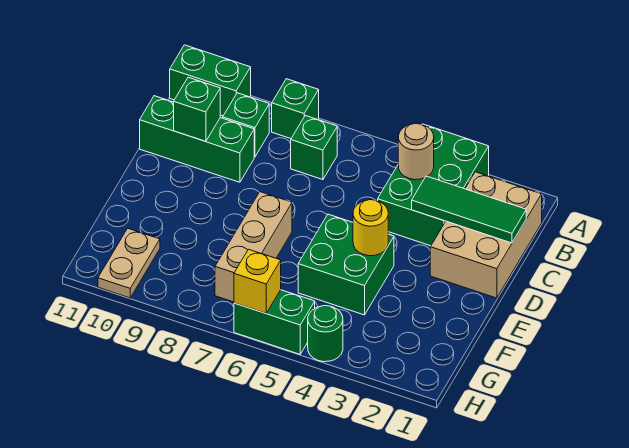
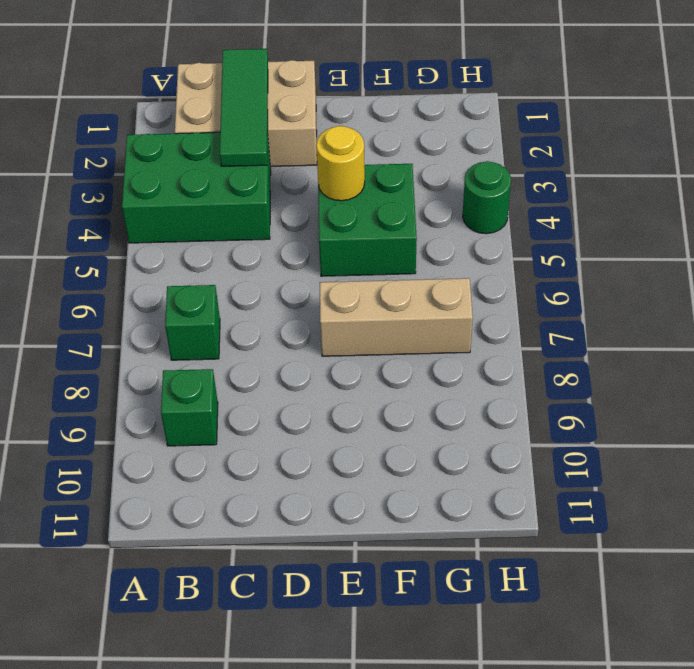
none -> green brick A8 level 1
none -> green brick A10:A11 level 1
none -> green brick C9:C11 level 1

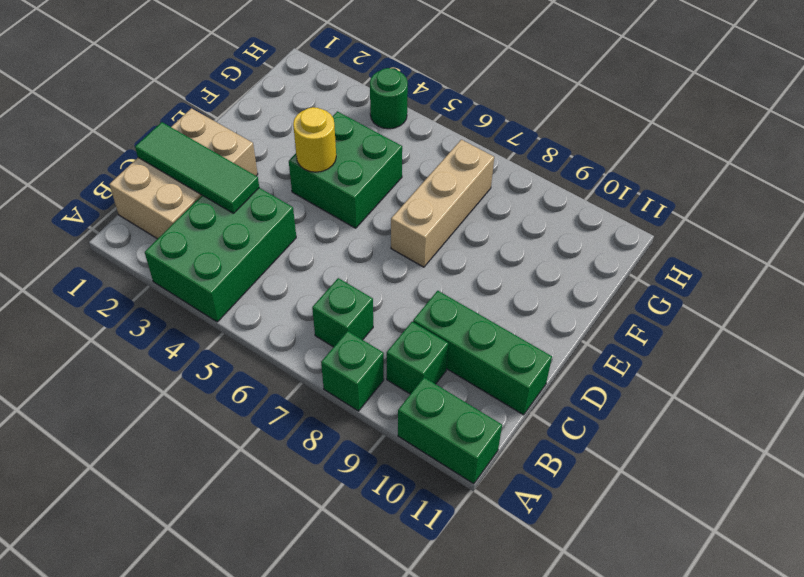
none -> tan plate G10:H10 level 1
none -> green brick H5:H6 level 1
none -> tan round brick B4 level 2

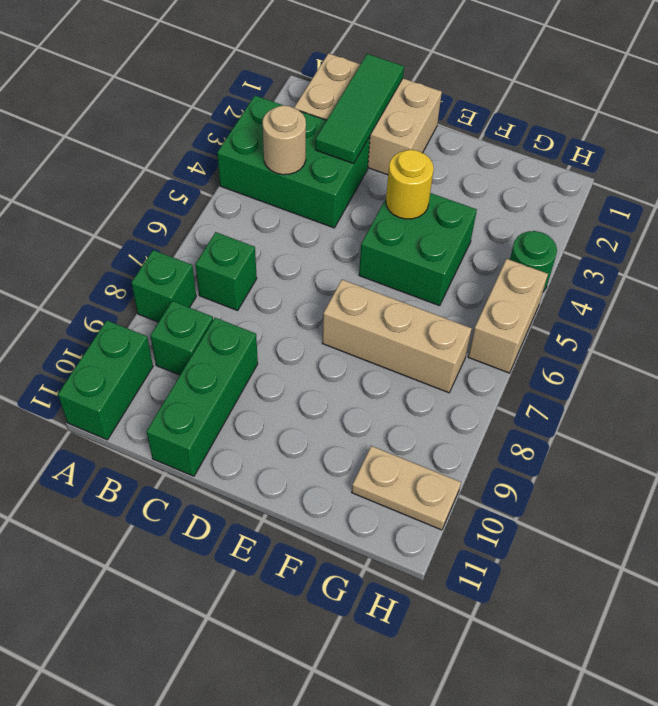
tan brick H5:H6 level 1 -> green brick H5:H6 level 1
none -> green brick C10 level 2
none -> yellow brick H6 level 2

